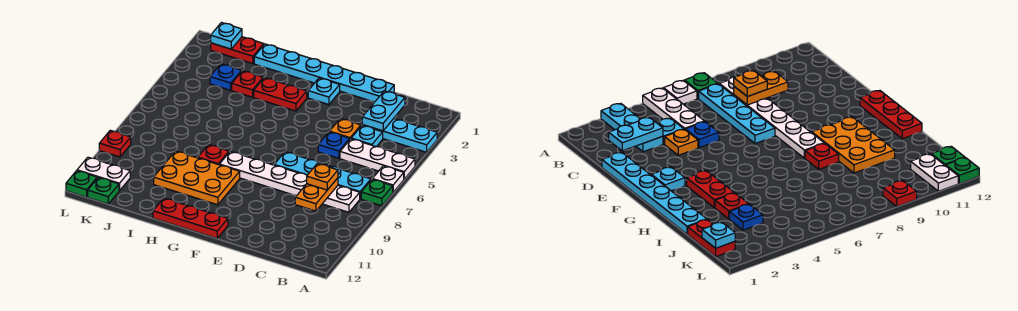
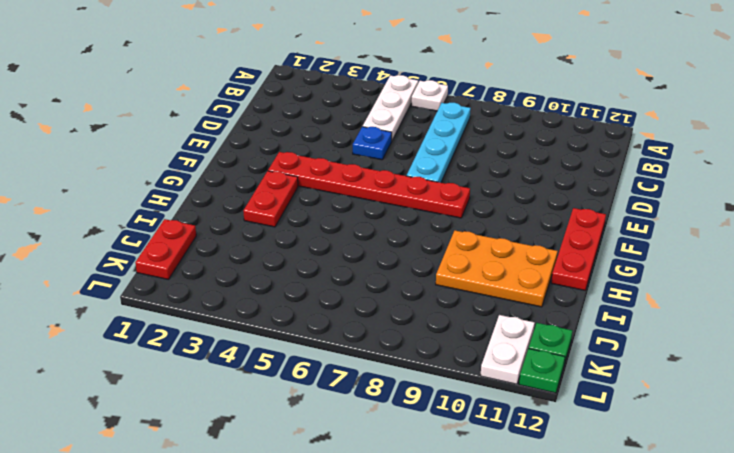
red plate F3:F8 level 1 -> white plate B8:G8 level 1
orange plate H9:I11 level 1 -> orange plate G9:I10 level 1
none -> cyan plate A3:C3 level 1
none -> green plate A7 level 1
none -> cyan plate C4 level 1

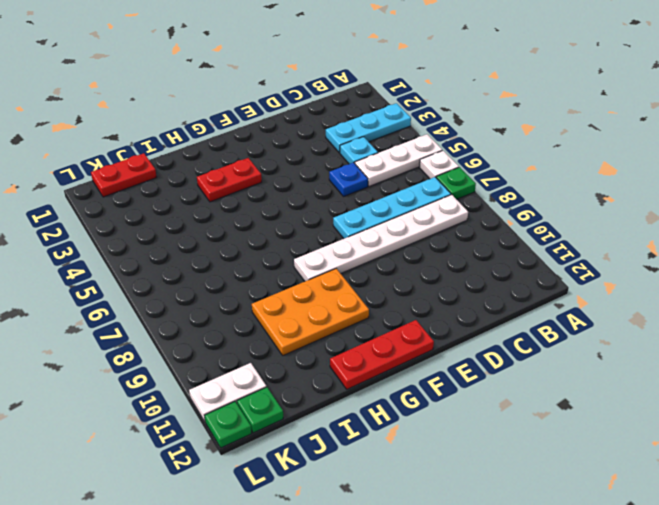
none -> cyan plate D1:I1 level 1
none -> orange plate D4 level 1
none -> cyan plate F2 level 1

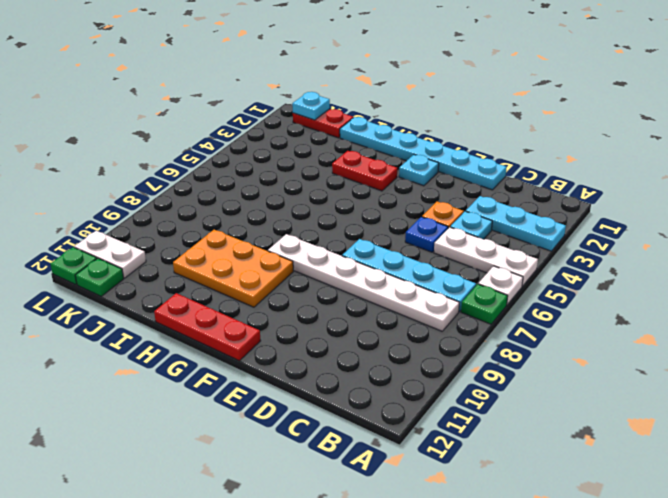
none -> red plate H8 level 1
none -> red plate I3 level 1
none -> blue plate J3 level 1

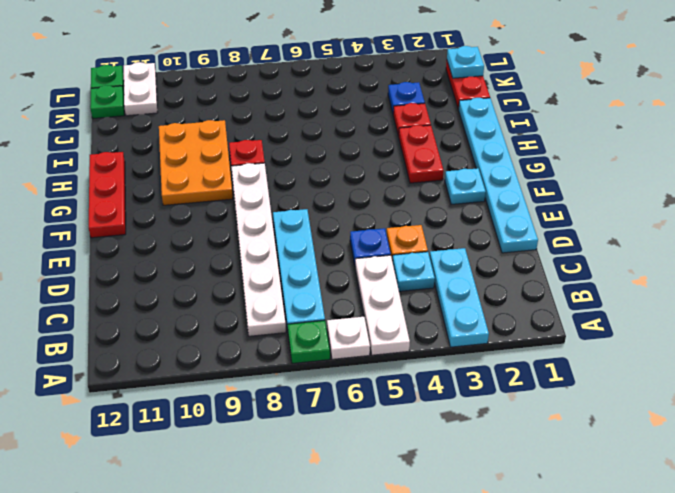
none -> red plate L9 level 1
none -> cyan plate C2:C3 level 2
none -> orange plate C8:C9 level 2

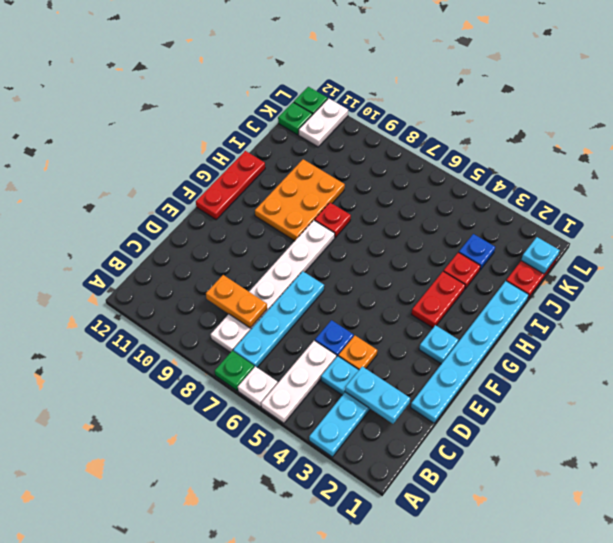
none -> red plate L9 level 1
none -> orange plate C8 level 3

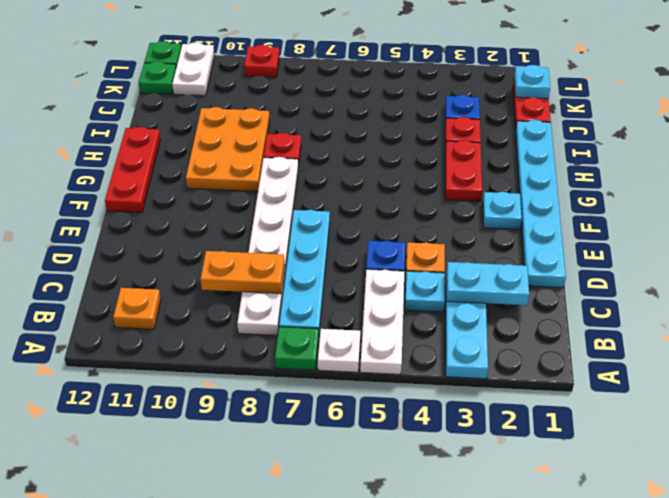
orange plate B11 level 1 -> orange plate C8 level 3

